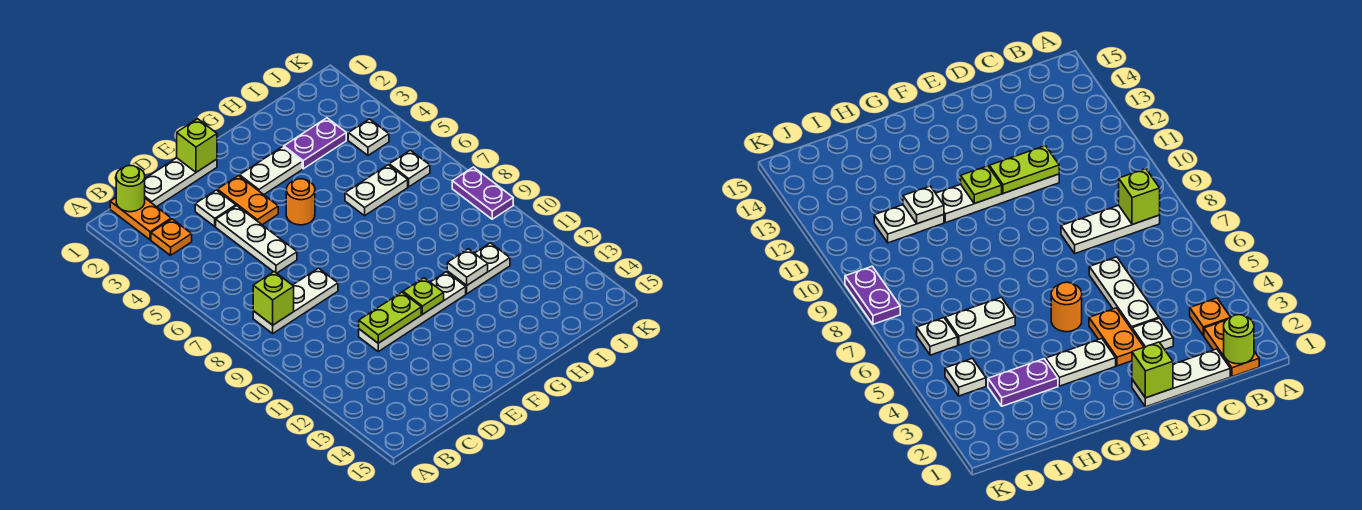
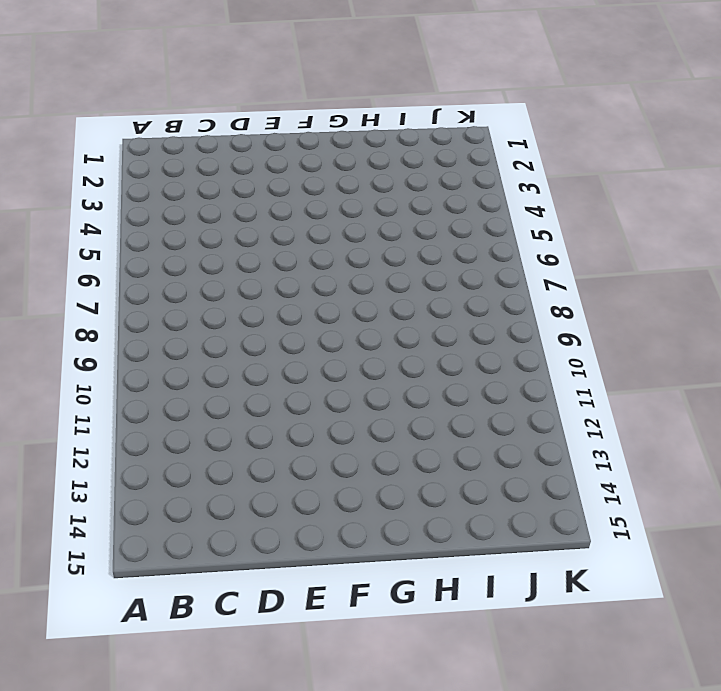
none -> orange plate B1:B2 level 1
none -> orange plate B3 level 1
none -> white plate B8:D8 level 1

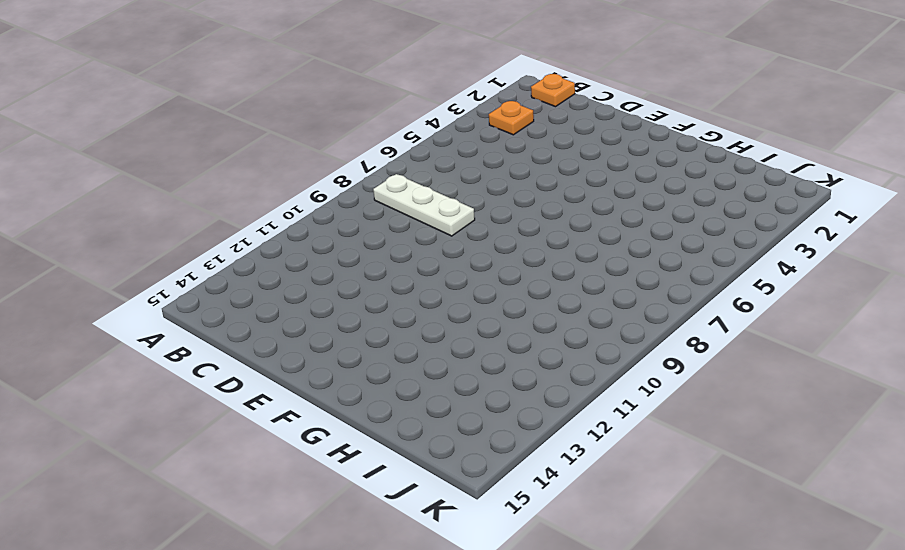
orange plate B1 level 1 -> orange plate B1:B2 level 1
none -> white plate C1:E1 level 1
none -> white plate D3 level 1
none -> white plate D4:D6 level 1

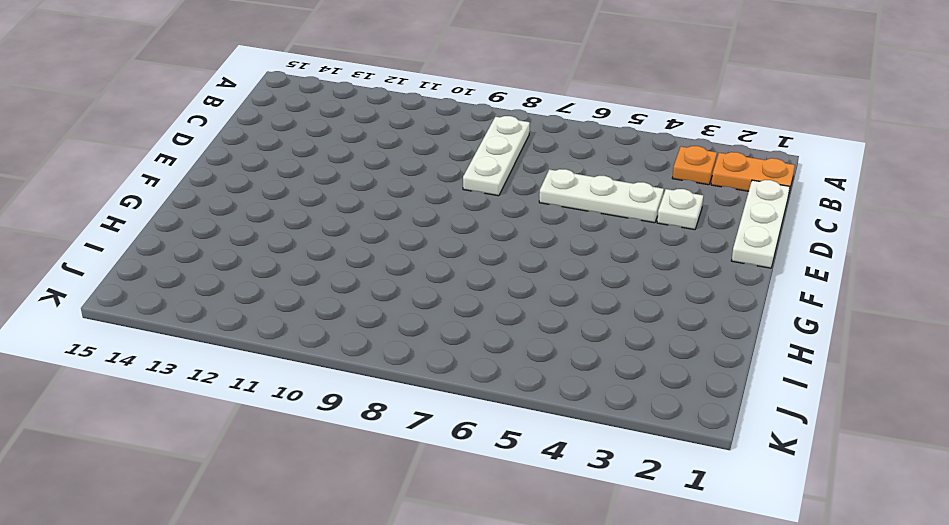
none -> white plate D11:G11 level 1
none -> orange plate E3:E4 level 1
none -> white plate F3:G3 level 1

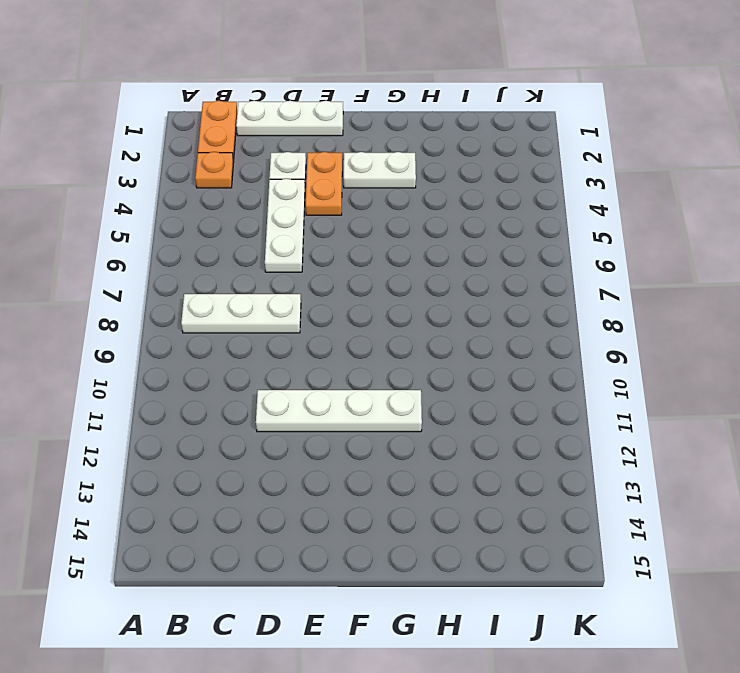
none -> orange round brick F5 level 1
none -> purple plate H3:I3 level 1
none -> white plate H6:I6 level 1

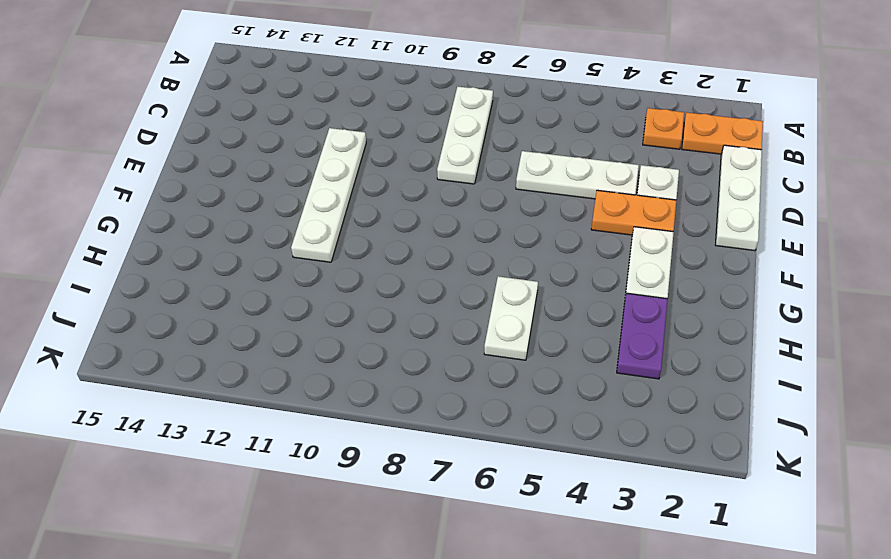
none -> orange round brick F5 level 1
none -> white plate H11:I11 level 1
none -> white plate J4 level 1

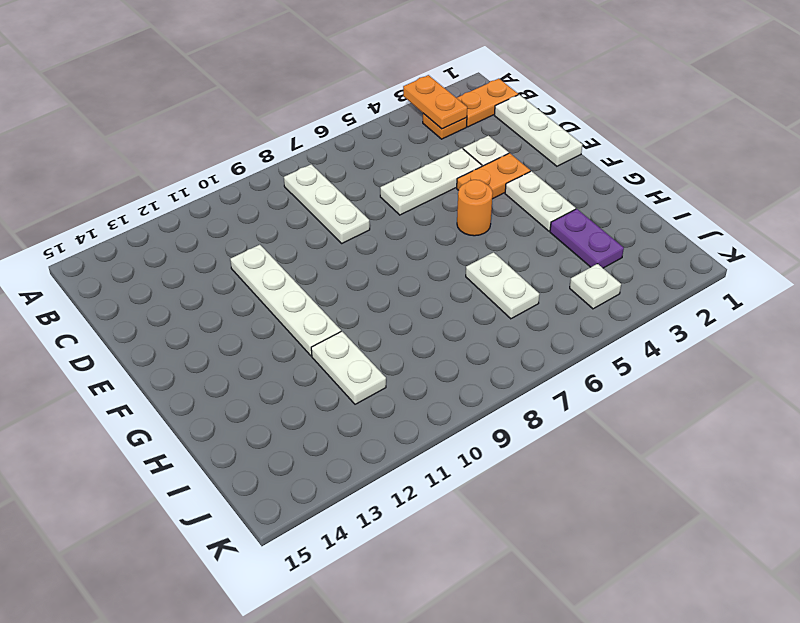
orange plate A3:B3 level 2 -> none
none -> white plate J6 level 1
none -> purple plate K8:K9 level 1
none -> lime round brick B1 level 2

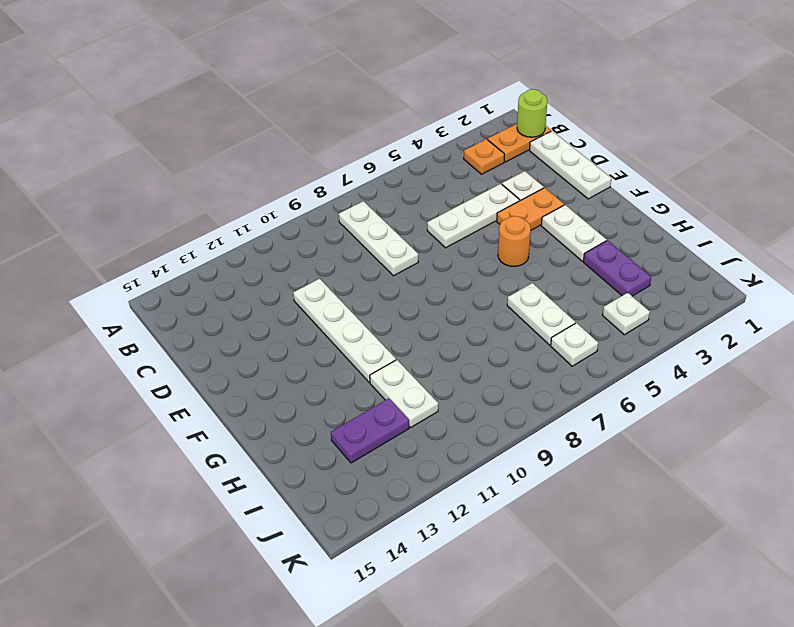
purple plate I12:I13 level 1 -> purple plate K8:K9 level 1
none -> lime brick B8 level 2
none -> lime plate D11:E11 level 2
none -> lime brick E1 level 2

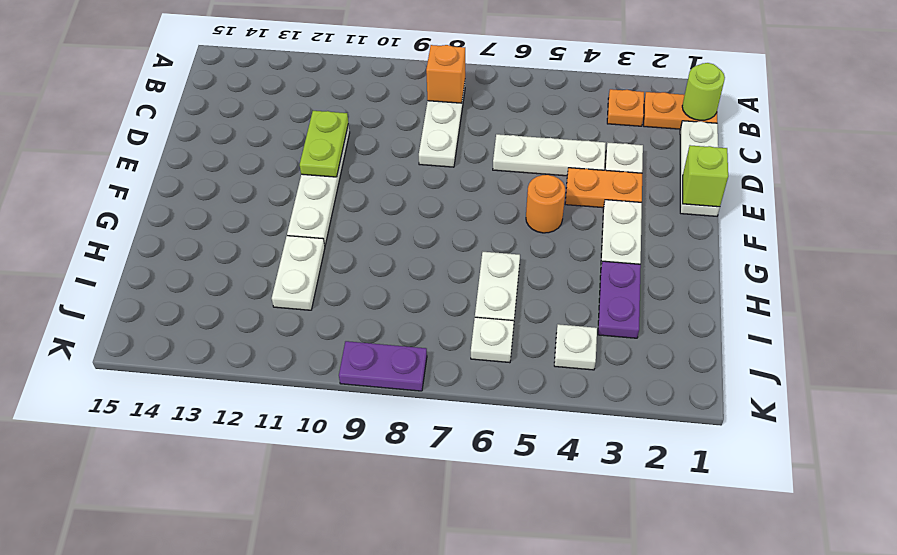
orange brick B8 level 2 -> lime brick B8 level 2
none -> lime plate F11 level 2
none -> white plate H11 level 2

